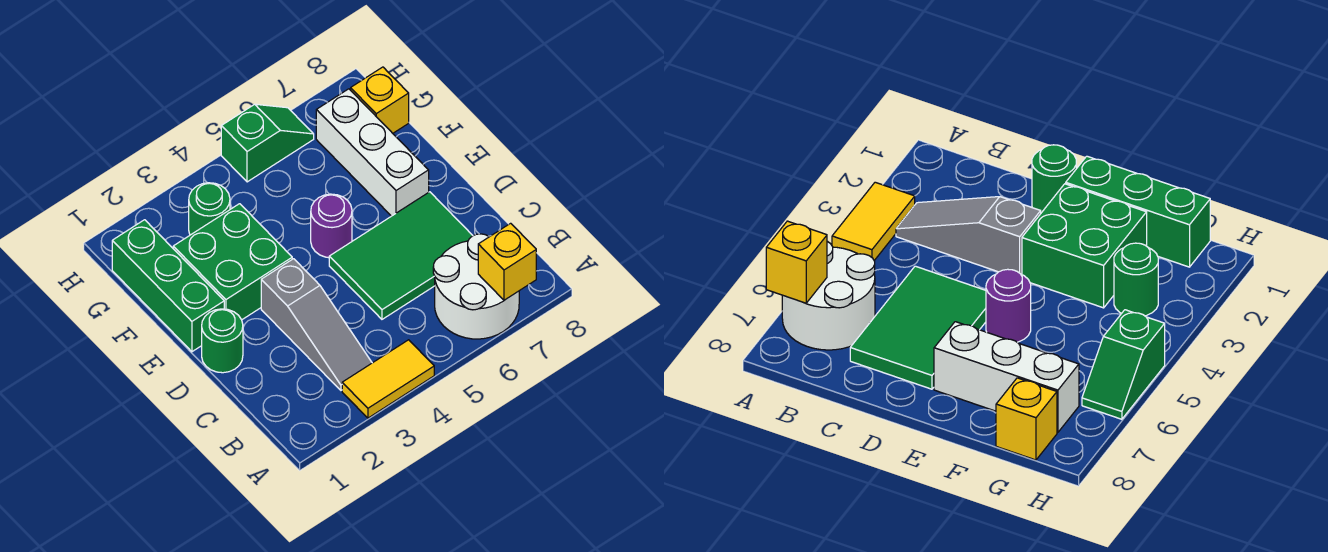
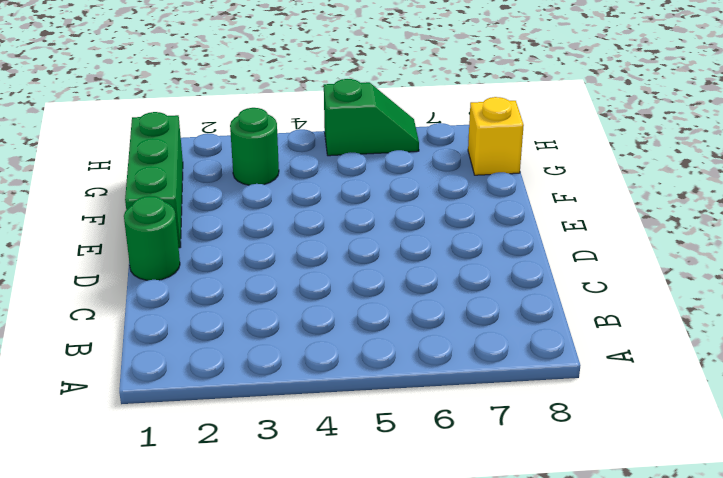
none -> yellow tile A3:A4 level 1
none -> white round brick A6:B7 level 1
none -> grey slope B3:D3 level 1 top D

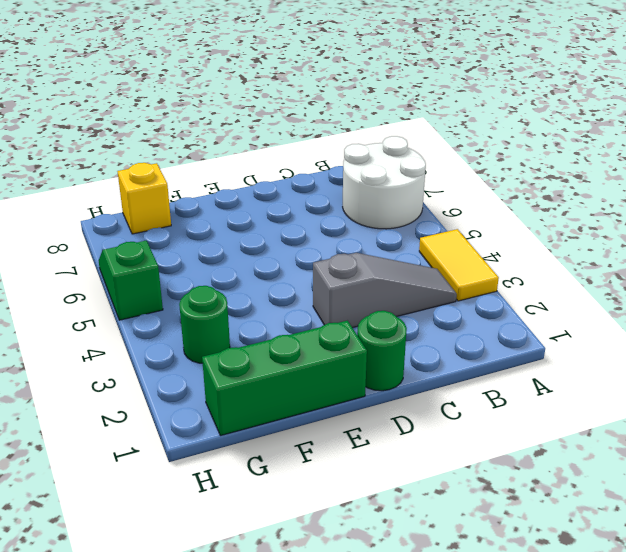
none -> green tile C5:D7 level 1
none -> green brick E2:F3 level 1
none -> purple round brick E5 level 1

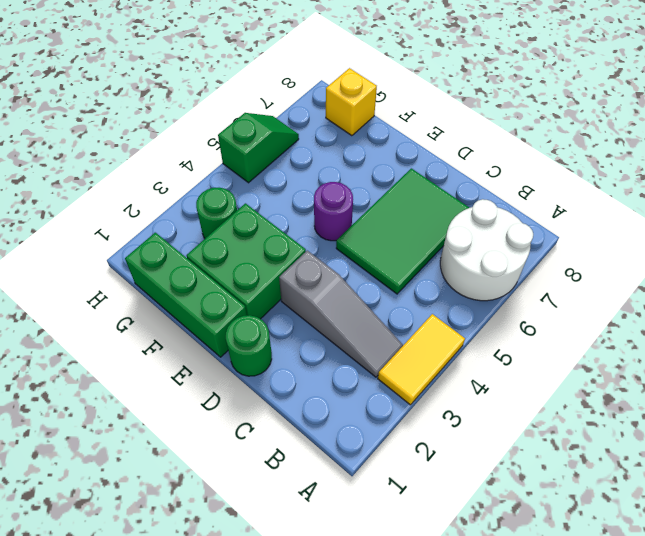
none -> white brick E7:G7 level 1
none -> yellow brick A7 level 2

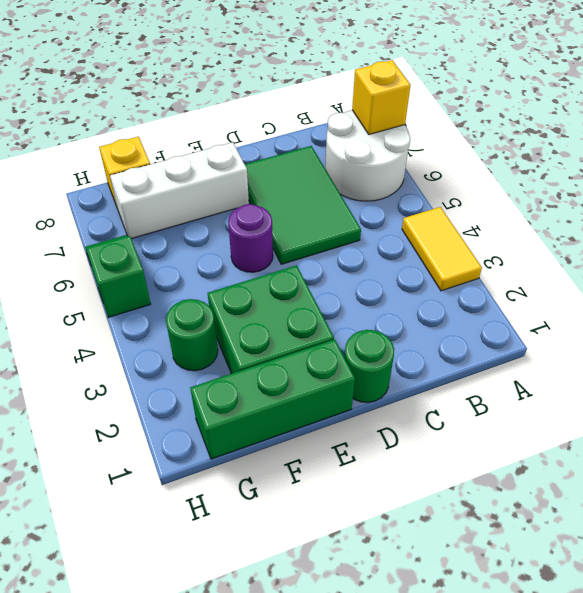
none -> grey slope B3:D3 level 1 top D

